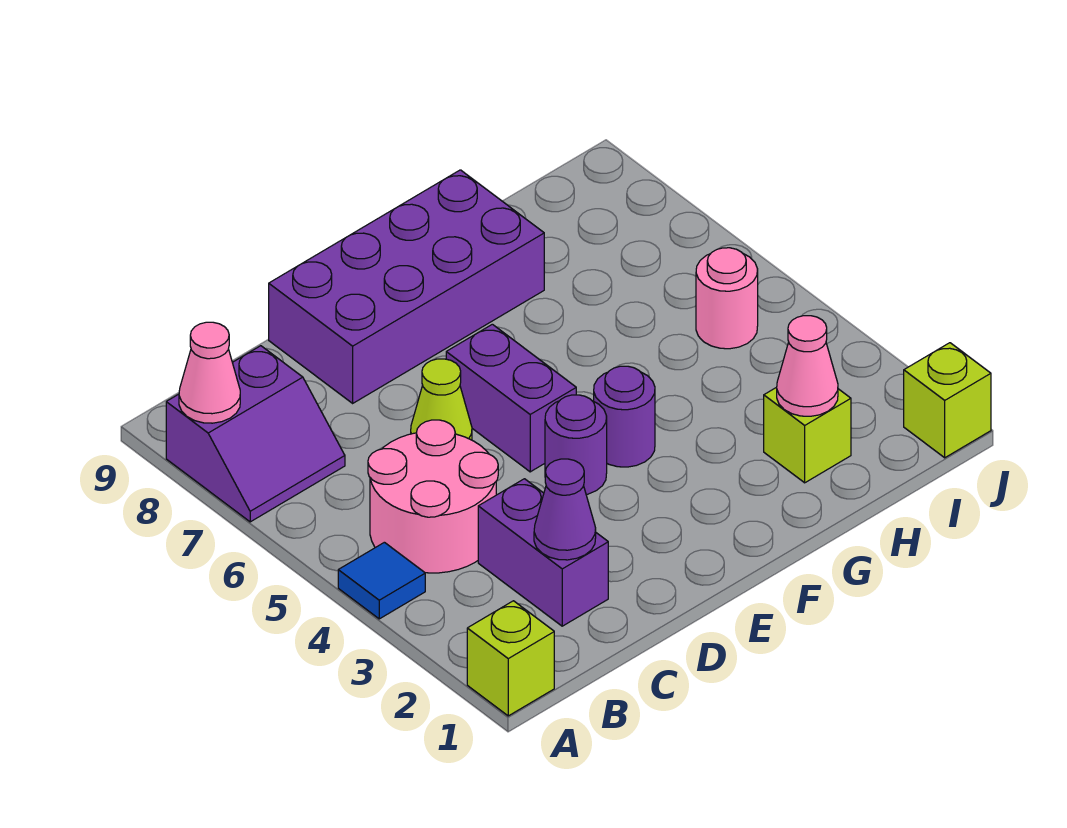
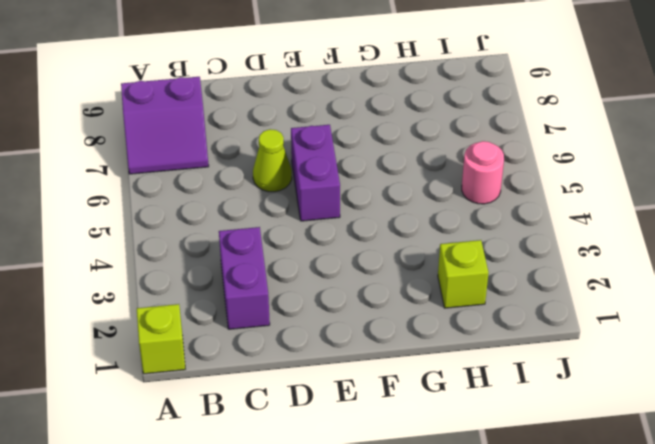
none -> blue tile A4 level 1
none -> pink round brick B4:C5 level 1
none -> purple brick D8:G9 level 1

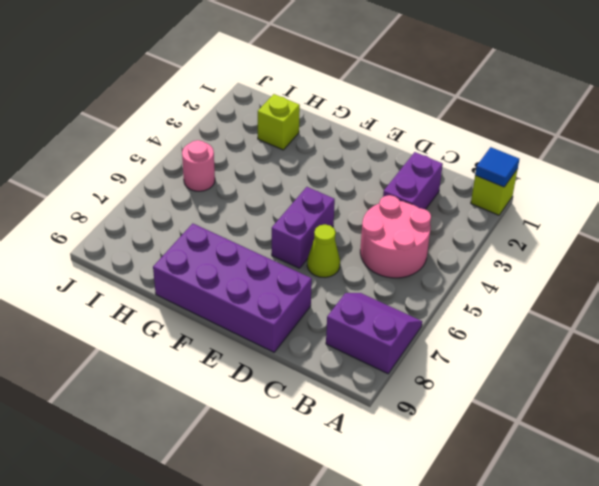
blue tile A1 level 2 -> blue tile A4 level 1
none -> purple round brick E4 level 1
none -> purple round brick F4 level 1
none -> lime brick J1 level 1

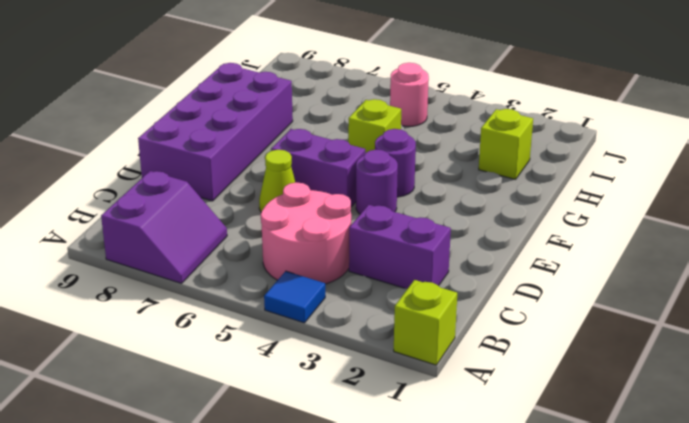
lime brick G5 level 1 -> lime brick J1 level 1
none -> pink cone A8 level 2
none -> purple cone C2 level 2
none -> pink cone H2 level 2

